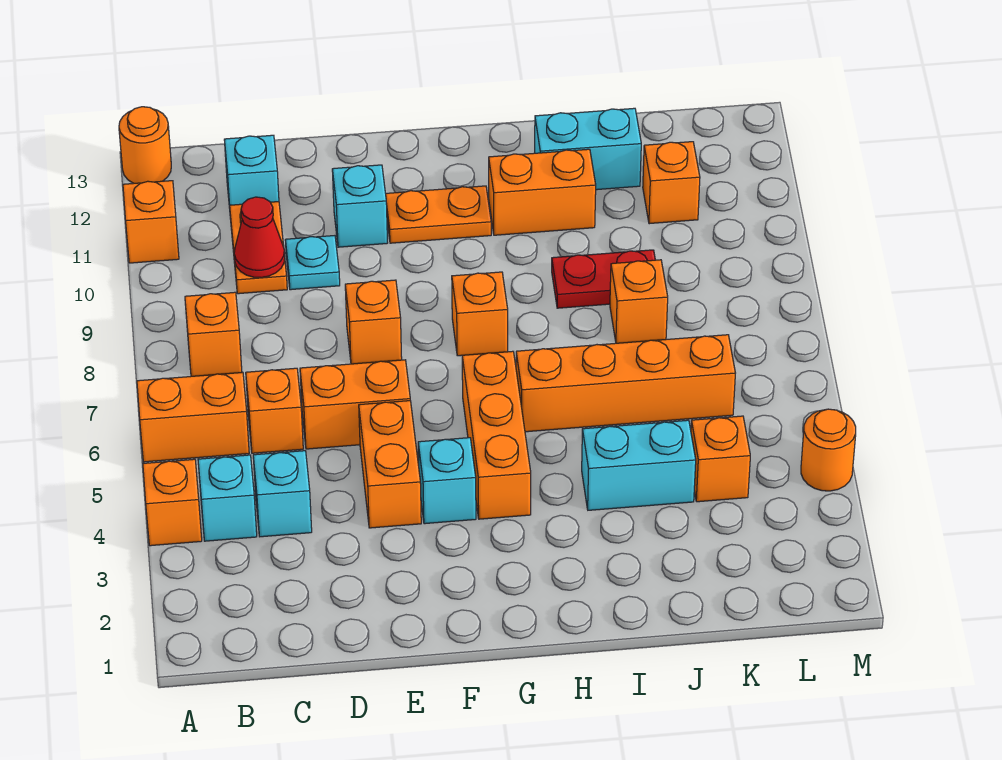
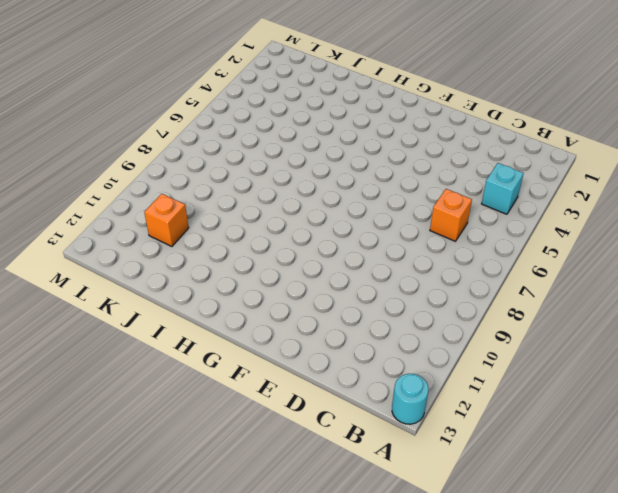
cyan round brick A13 level 1 -> orange round brick A13 level 1
none -> orange brick A4 level 1
none -> orange brick A6:B6 level 1
none -> orange brick A11 level 1

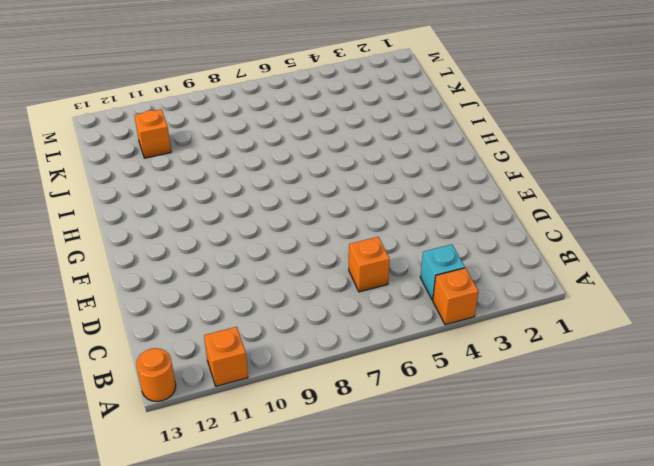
none -> orange brick A6:B6 level 1
none -> orange brick B8 level 1
none -> cyan brick C4 level 1

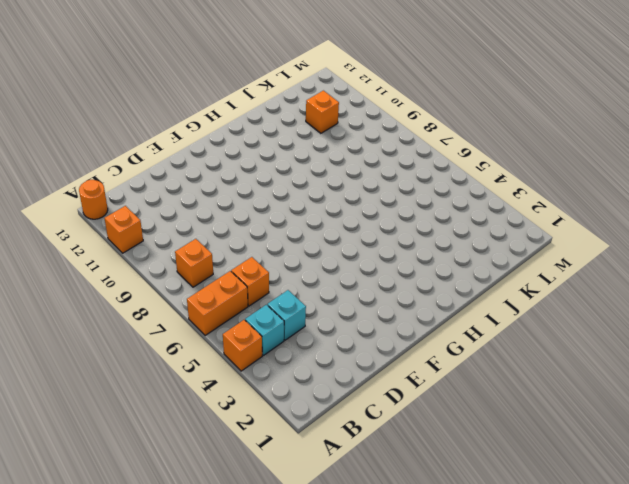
none -> orange plate C10:C11 level 1
none -> cyan brick C12 level 1
none -> orange brick D6:E6 level 1

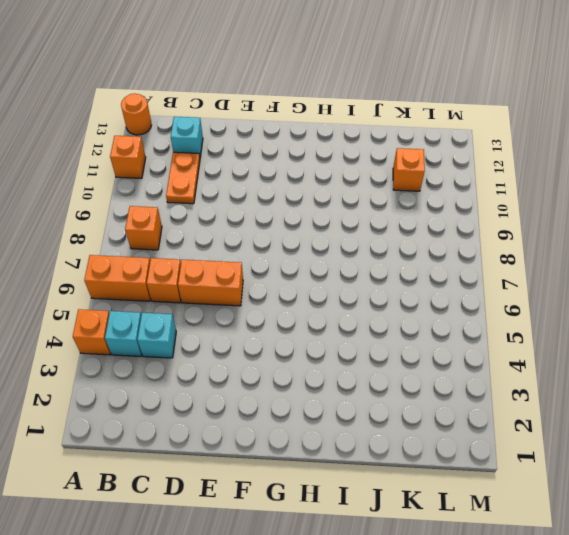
none -> cyan plate D10 level 1
none -> orange brick E4:E5 level 1
none -> orange brick E8 level 1

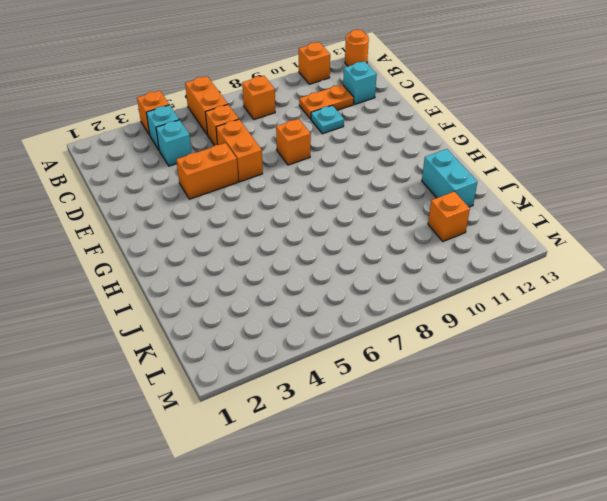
none -> cyan brick E11 level 1
none -> cyan brick F4 level 1
none -> orange plate F11:G11 level 1

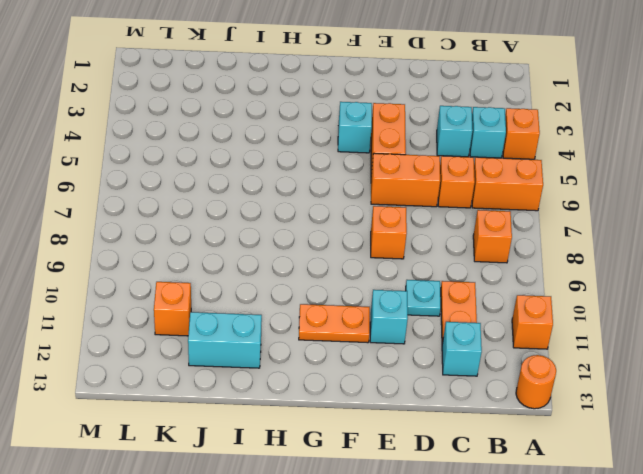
none -> orange brick G4:G6 level 1
none -> orange brick G8 level 1
none -> orange brick H6:K6 level 1

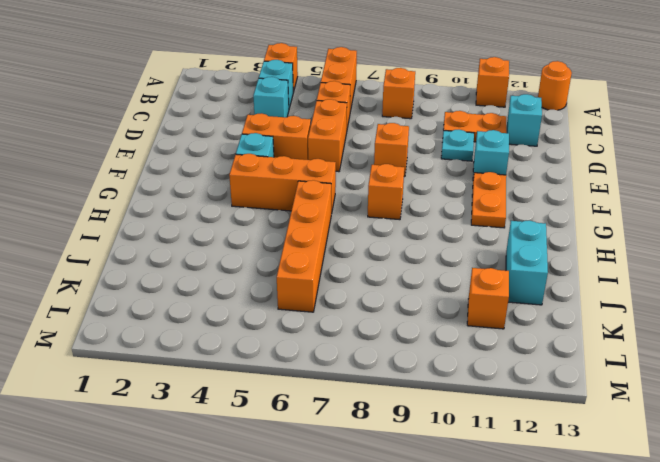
none -> orange brick H11:I11 level 1
none -> cyan brick I4:J4 level 1
none -> red plate I9:J9 level 1

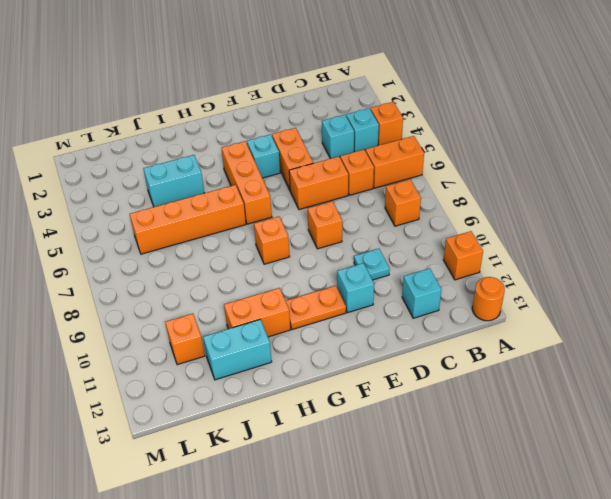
none -> orange plate C10:C11 level 1
none -> red plate I9:J9 level 1
none -> orange brick J8 level 1

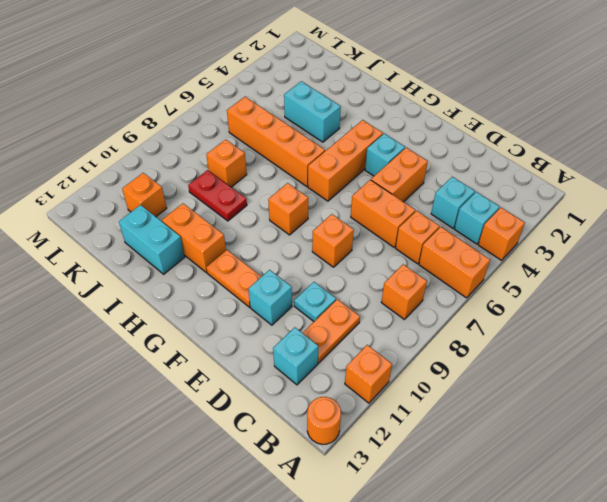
none -> orange brick K4 level 1
none -> orange round brick M4 level 1
none -> red cone C10 level 2

